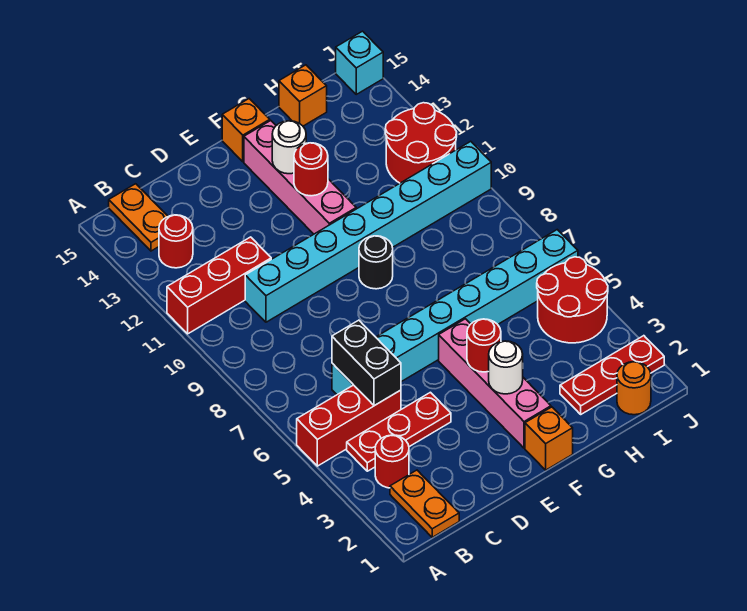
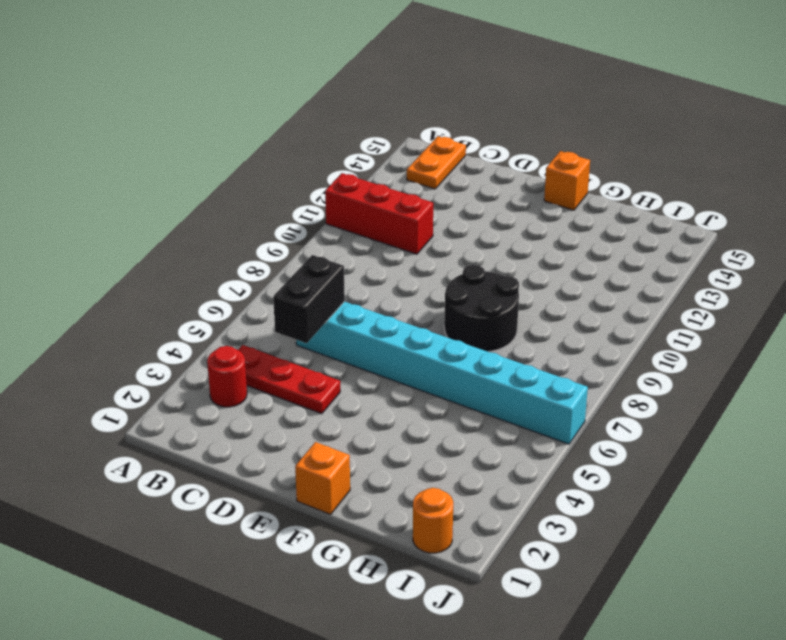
black round brick F8:G9 level 1 -> black round brick F9 level 1
none -> red brick A5:C5 level 1
none -> orange plate B1:B2 level 1
none -> red round brick B13 level 1

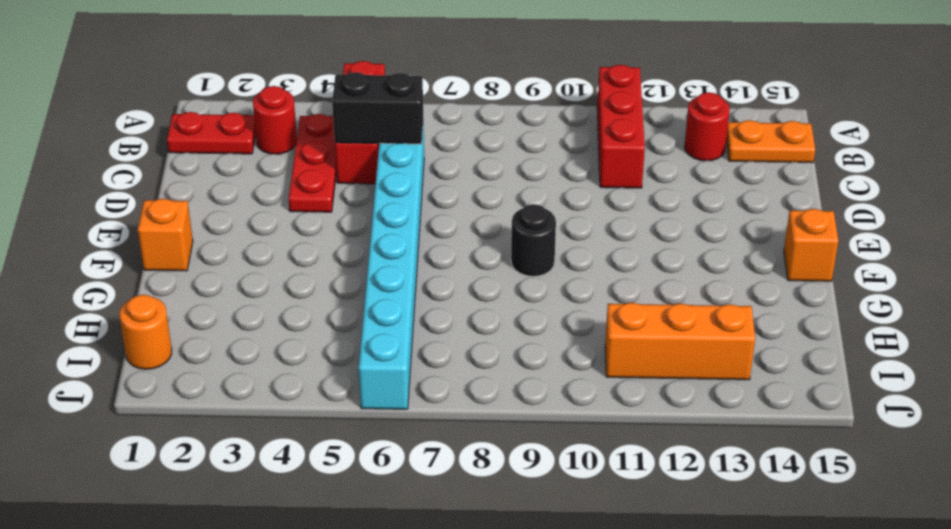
red plate B1:B2 level 1 -> orange plate B1:B2 level 1
orange brick I11:I13 level 1 -> red round brick I11:J12 level 1
none -> cyan brick C10:J10 level 1
none -> pink brick F2:F5 level 1
none -> pink brick F11:F14 level 1

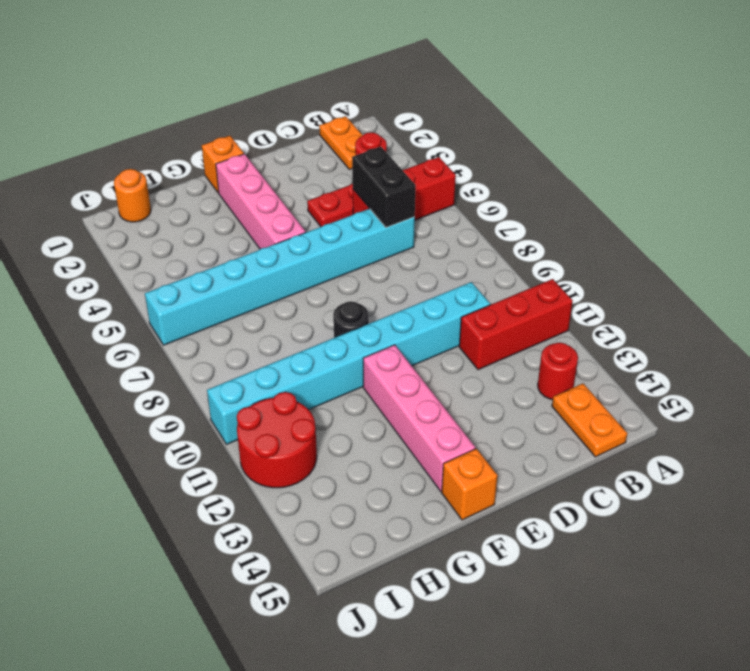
none -> red plate H2:J2 level 1
none -> orange brick H15 level 1
none -> red round brick I4:J5 level 1

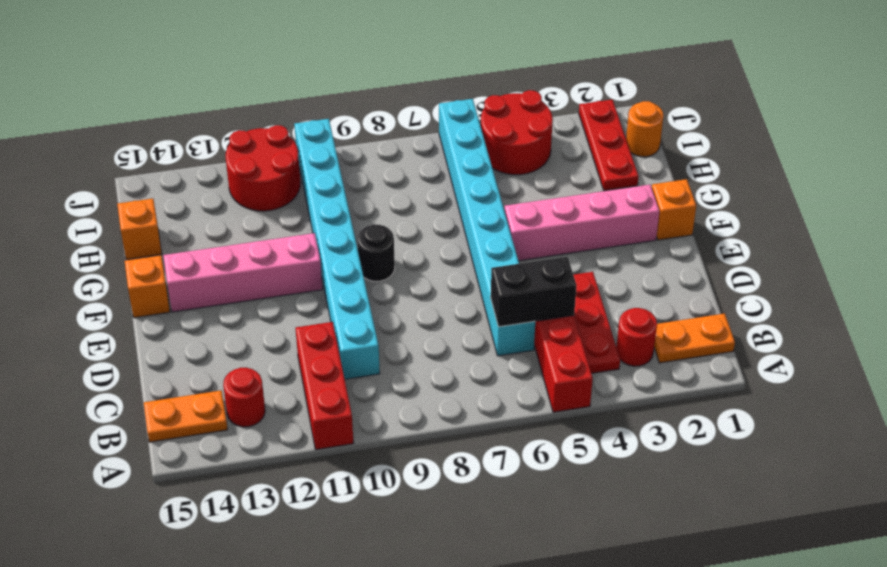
none -> cyan brick J15 level 1
none -> white round brick F3 level 2
none -> red round brick F4 level 2

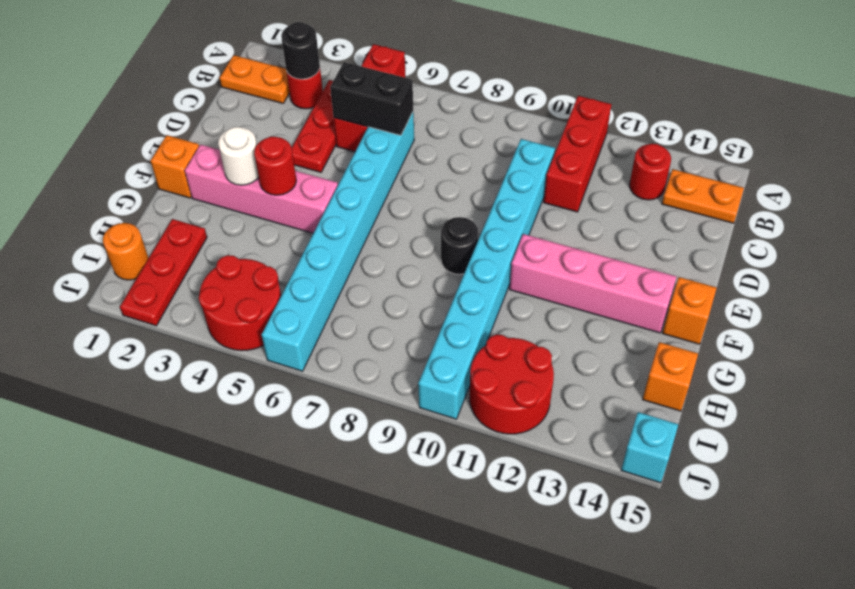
black round brick B3 level 2 -> none
none -> red round brick F12 level 2
none -> white round brick F13 level 2

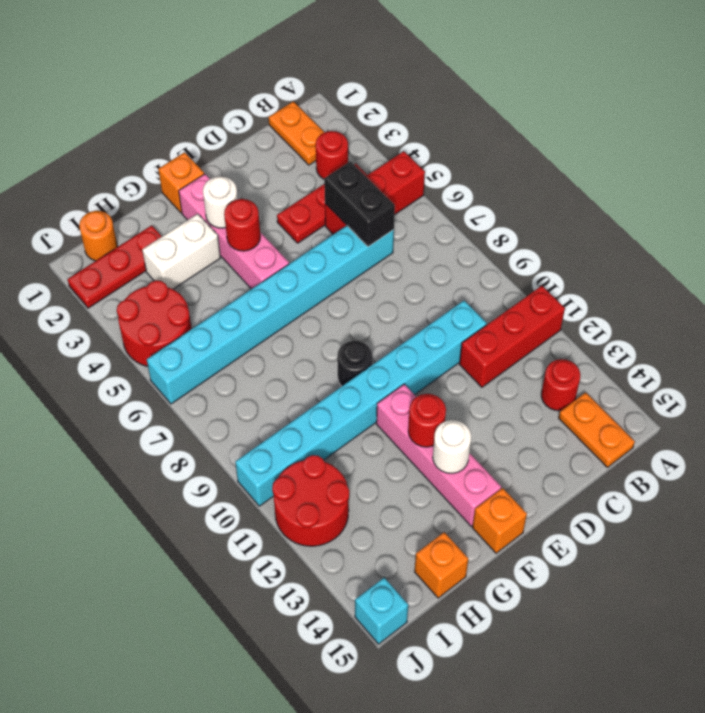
white brick G3:H3 level 1 -> none

